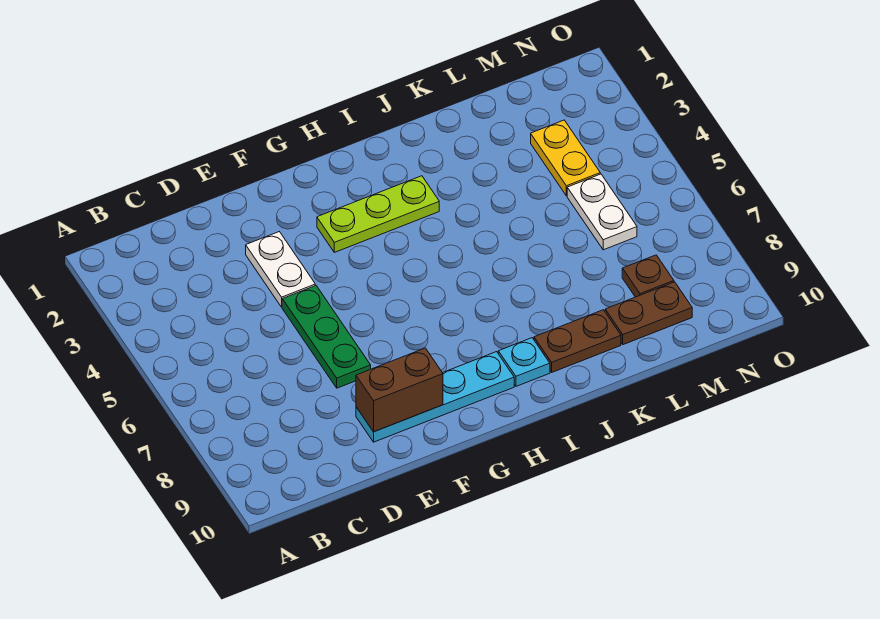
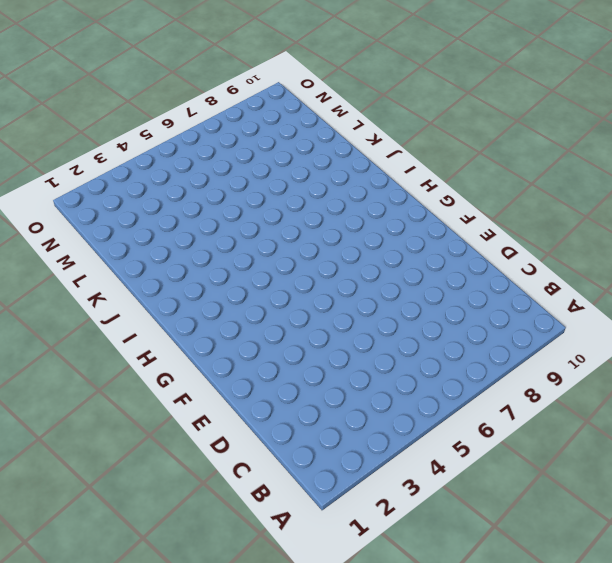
none -> white plate E3:E4 level 1
none -> green plate E5:E7 level 1

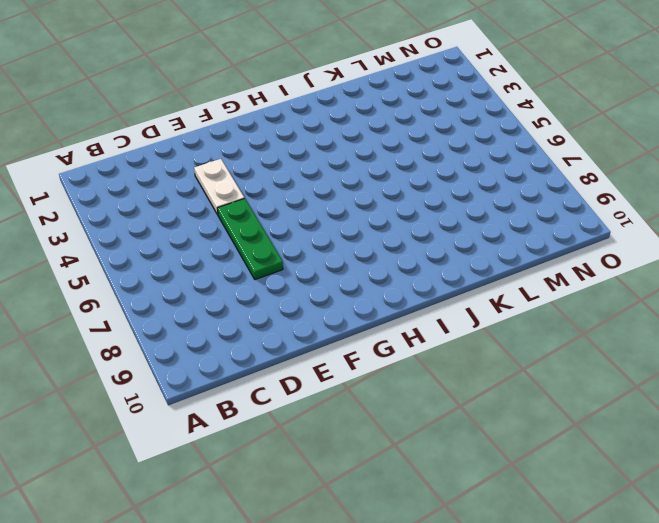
none -> cyan plate E9:H9 level 1
none -> lime plate G3:I3 level 1

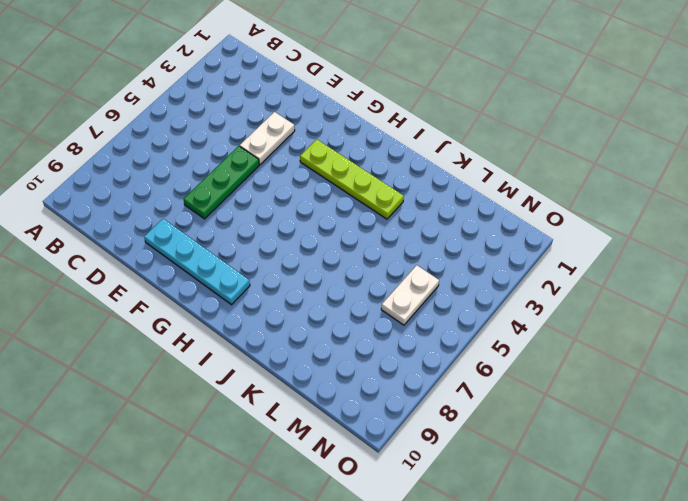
lime plate G3:J3 level 1 -> lime plate G3:I3 level 1
none -> cyan plate I9 level 1
none -> brown plate J9:K9 level 1

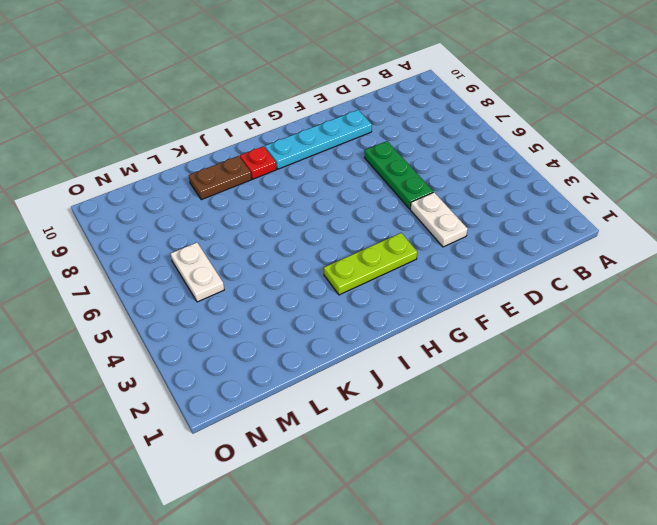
red plate I9 level 1 -> cyan plate I9 level 1
none -> brown plate L9:M9 level 1
none -> yellow plate M3:M4 level 1

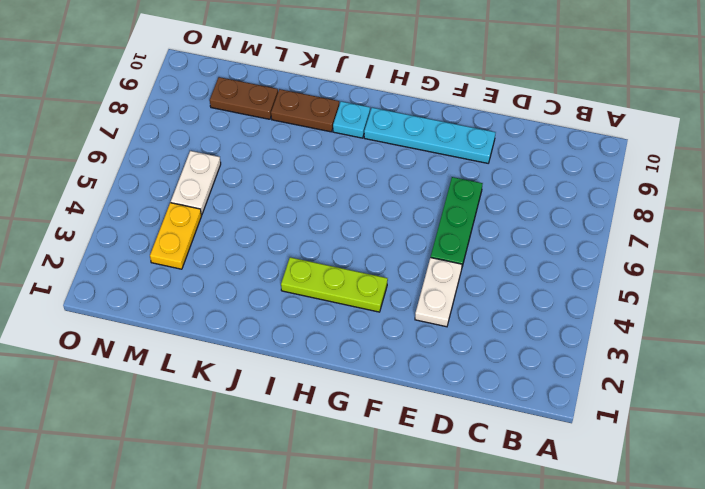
none -> brown plate M8 level 1
none -> brown brick E9:F9 level 2

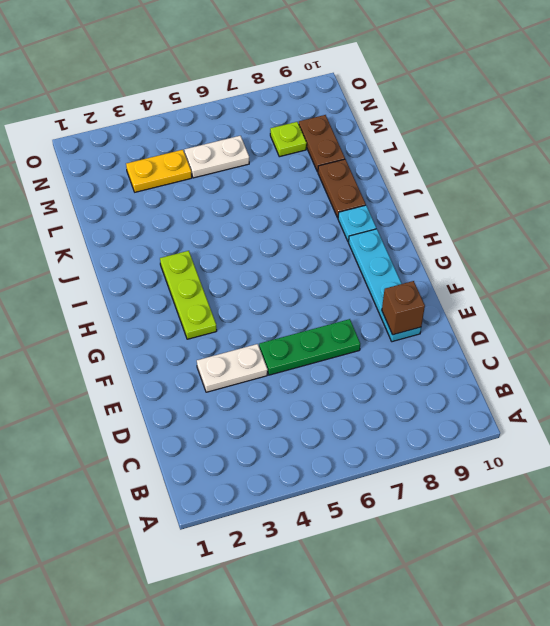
brown brick E9 level 2 -> brown brick E9:F9 level 2
lime plate M8 level 1 -> brown plate M8 level 1

